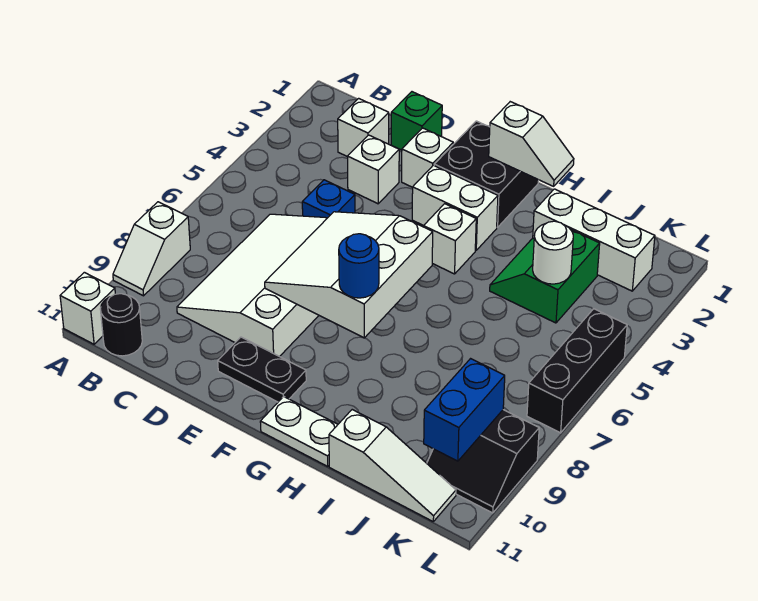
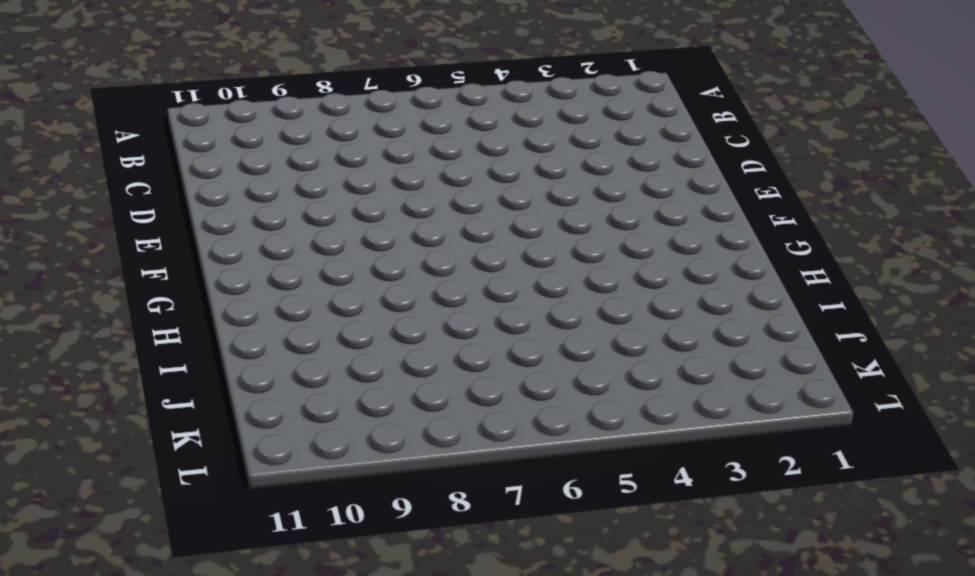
none -> white slope A8:A9 level 1 top 8
none -> white brick A11 level 1
none -> black round brick B11 level 1

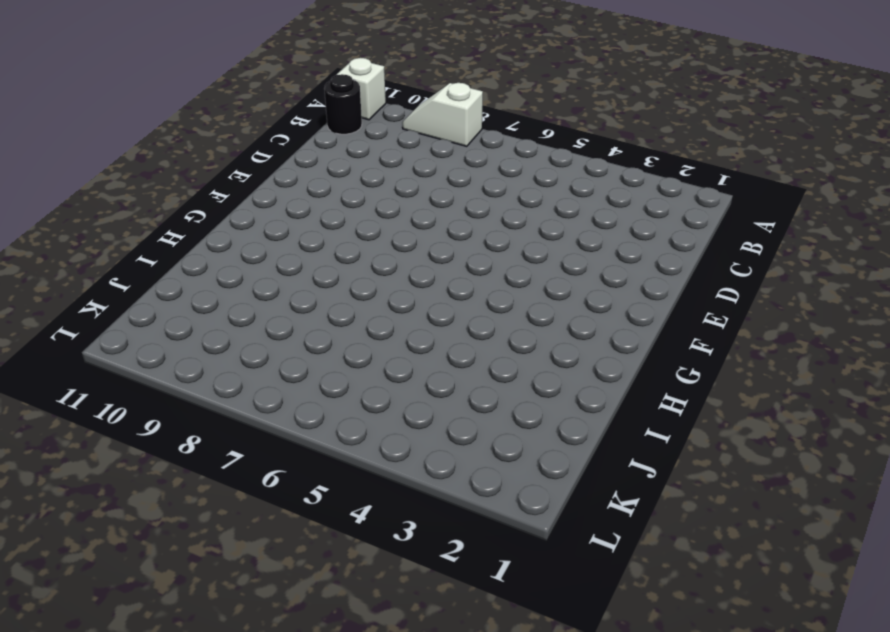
none -> white brick C2 level 1
none -> white slope C6:E9 level 1 top E
none -> green brick D1 level 1

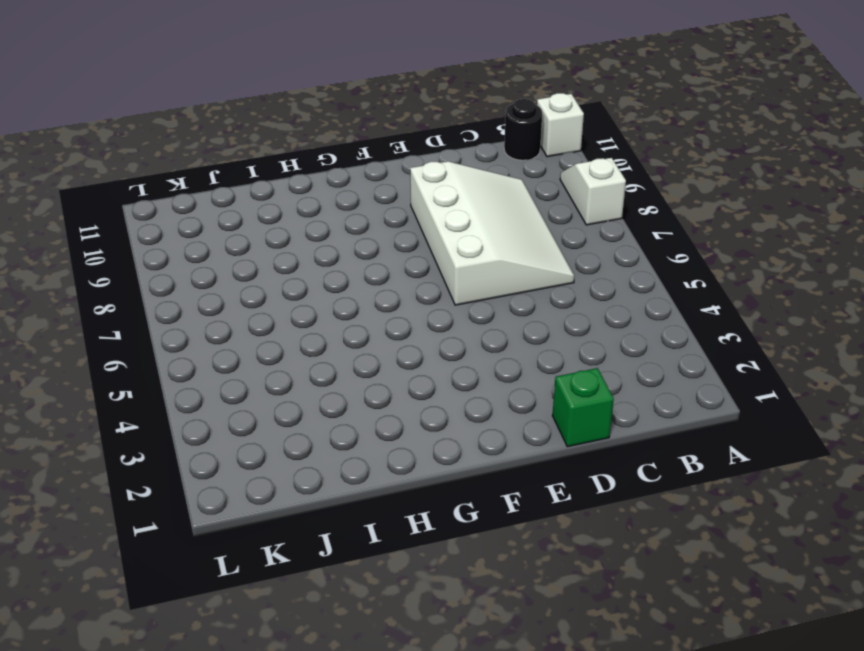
none -> white brick C2 level 1
none -> white brick D3 level 1
none -> blue brick D5 level 1

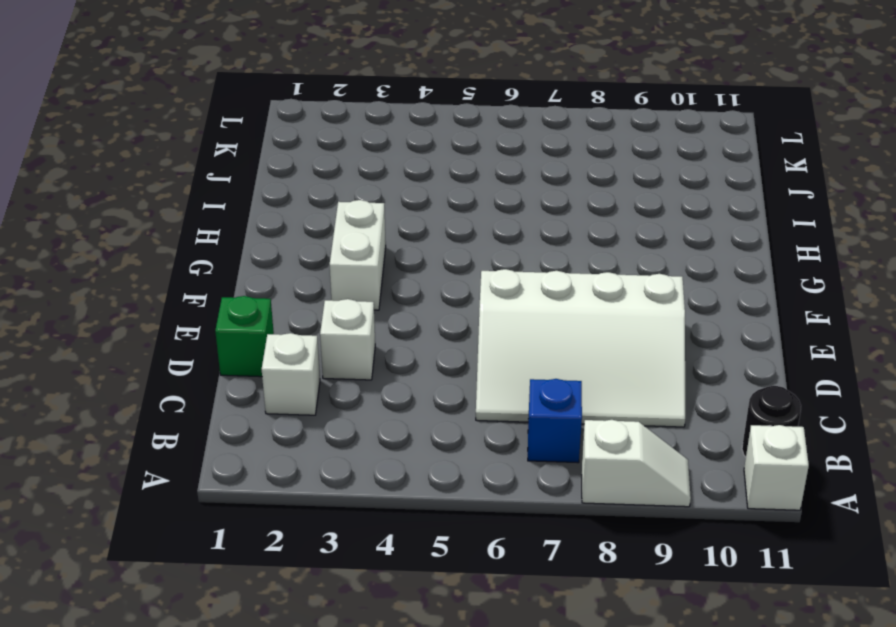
blue brick B7 level 1 -> blue brick D5 level 1
none -> white brick E2 level 1
none -> black plate E10:F10 level 1
none -> black brick F1:G2 level 1

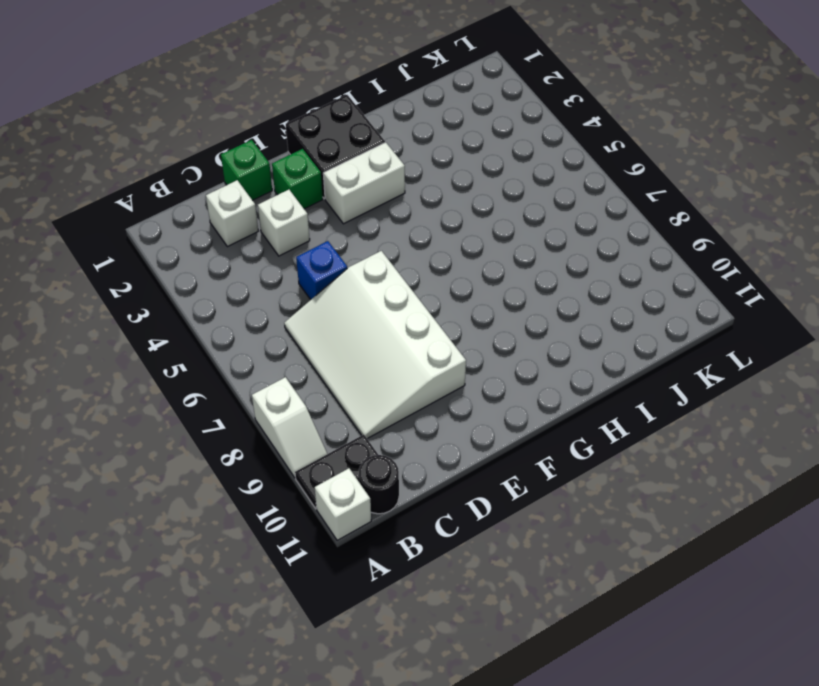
black plate A10:B10 level 1 -> black plate E10:F10 level 1
green brick E2 level 1 -> white brick E2 level 1
none -> white brick G4 level 1
none -> white plate G11:H11 level 1
none -> white brick I2:K2 level 1

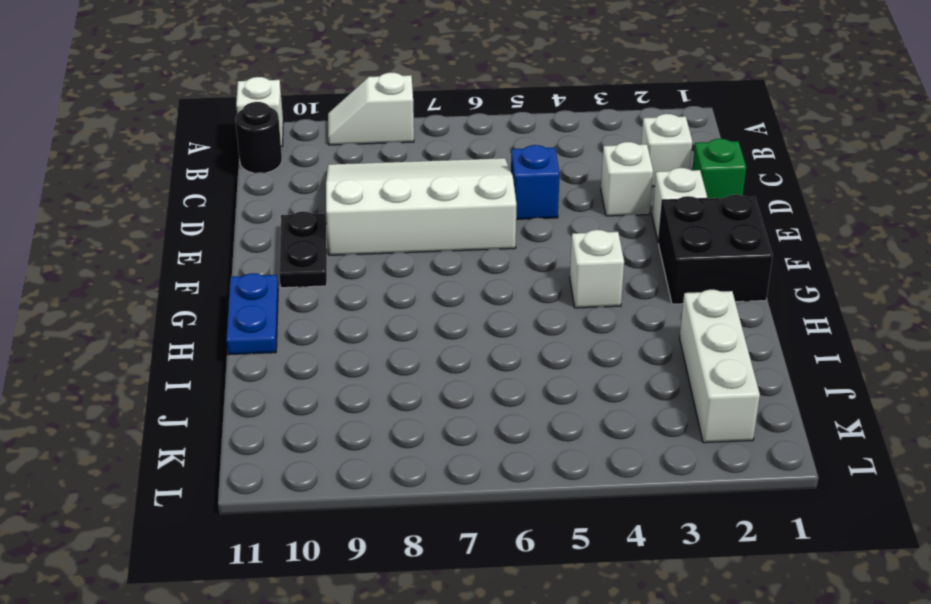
blue plate G11:H11 level 1 -> white plate G11:H11 level 1
none -> white brick F3:G3 level 1
none -> green slope I3:J4 level 1 top J
none -> white slope I11:K11 level 1 top I

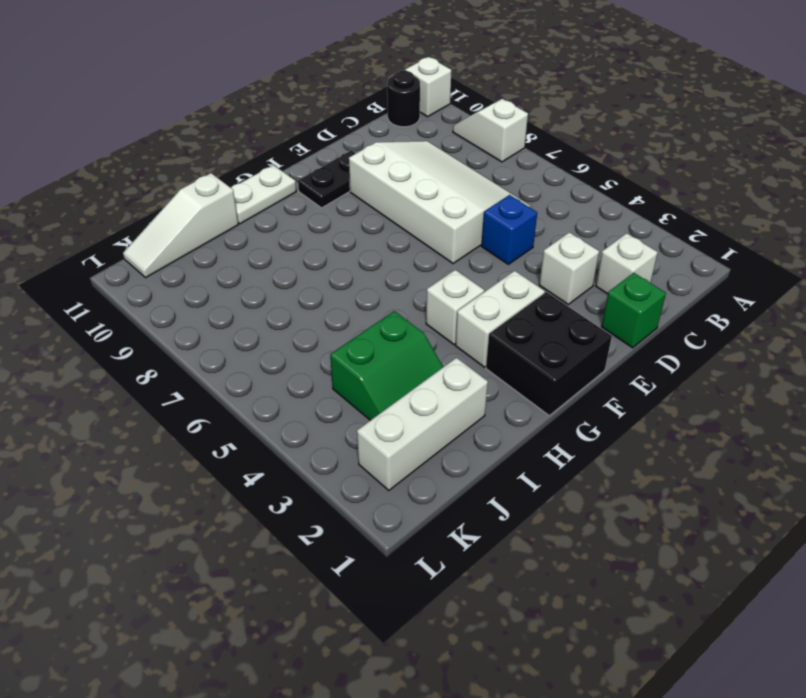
green slope I3:J4 level 1 top 4 -> green slope I3:J4 level 1 top J
none -> white brick E2 level 1
none -> black slope K9:L10 level 1 top 9
none -> black brick L5:L7 level 1

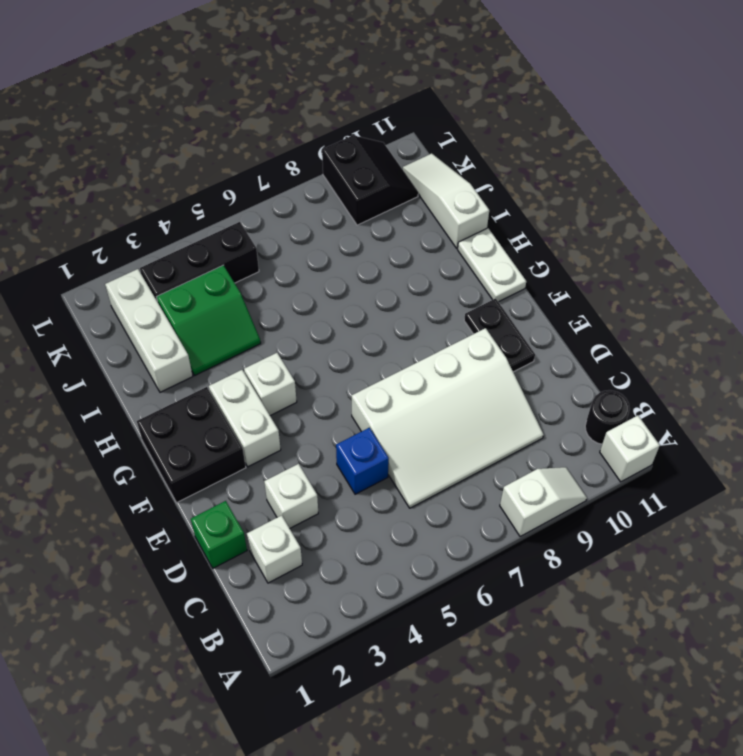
black brick K3:K5 level 1 -> black brick L5:L7 level 1
none -> white brick E2 level 1
none -> white slope E6:G8 level 2 top G
none -> white slope G1:H1 level 2 top G

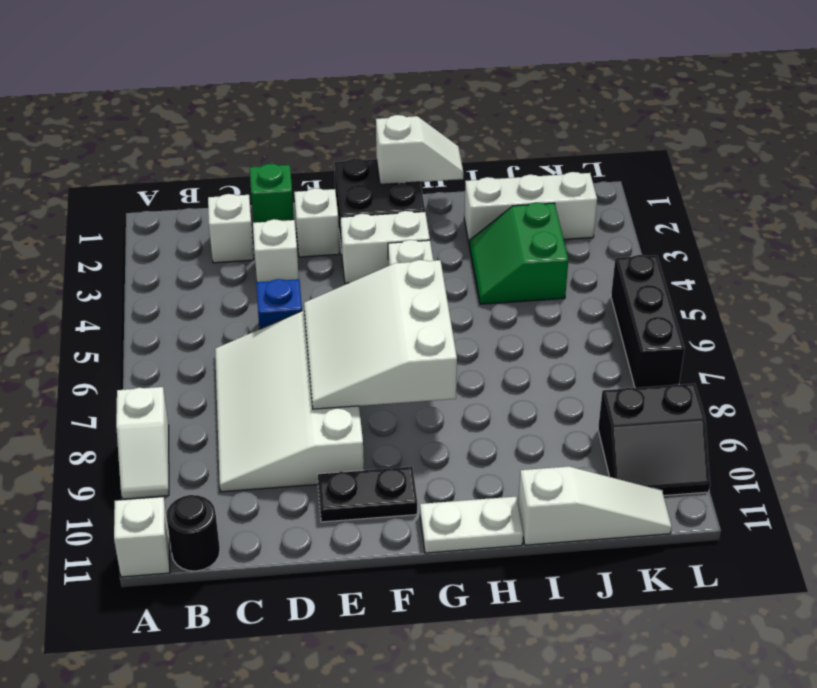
none -> white round brick J4 level 2
none -> blue brick K9:K10 level 2
none -> blue round brick G8 level 3

